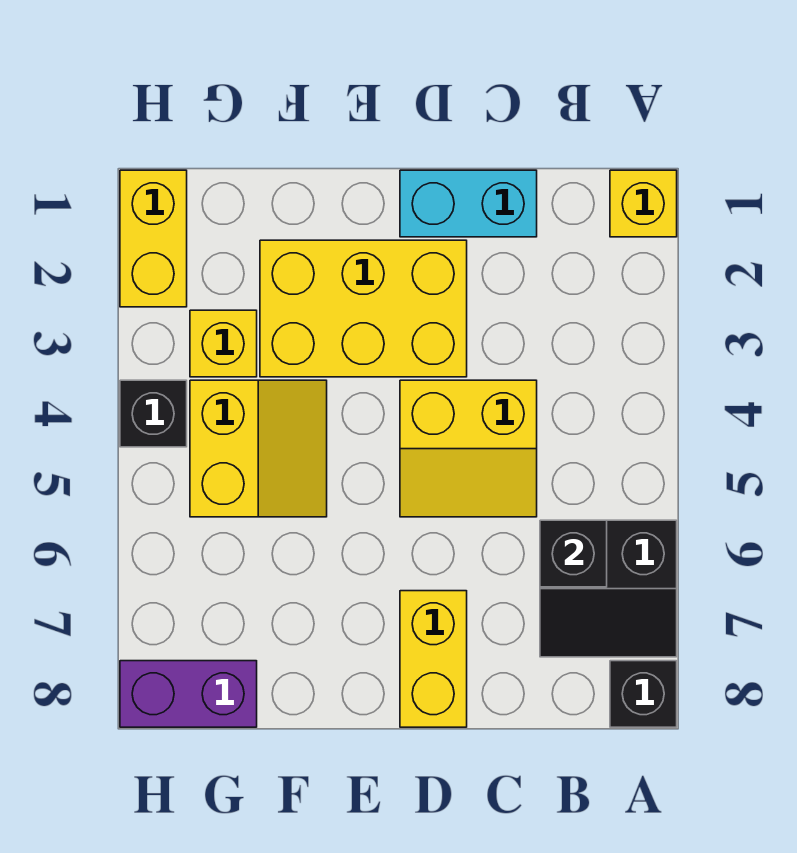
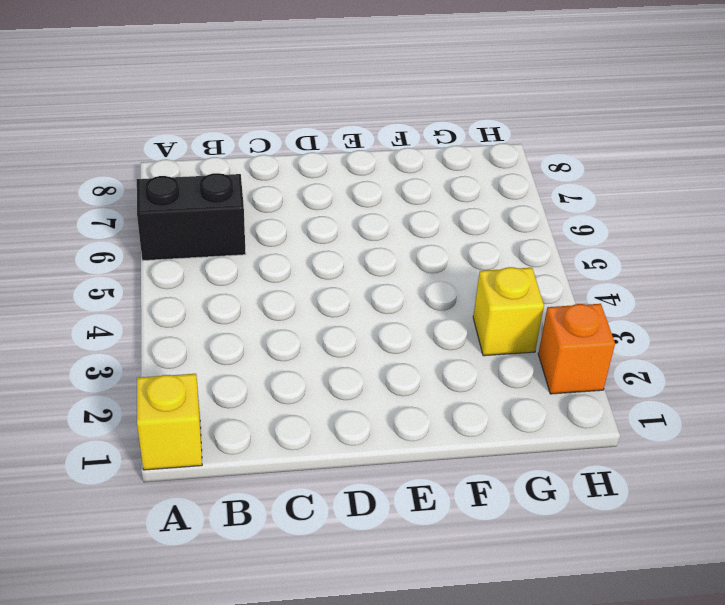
orange brick H2 level 1 -> yellow brick H1:H2 level 1
none -> black brick A8 level 1
none -> cyan brick C1:D1 level 1
none -> yellow slope C4:D5 level 1 top 4

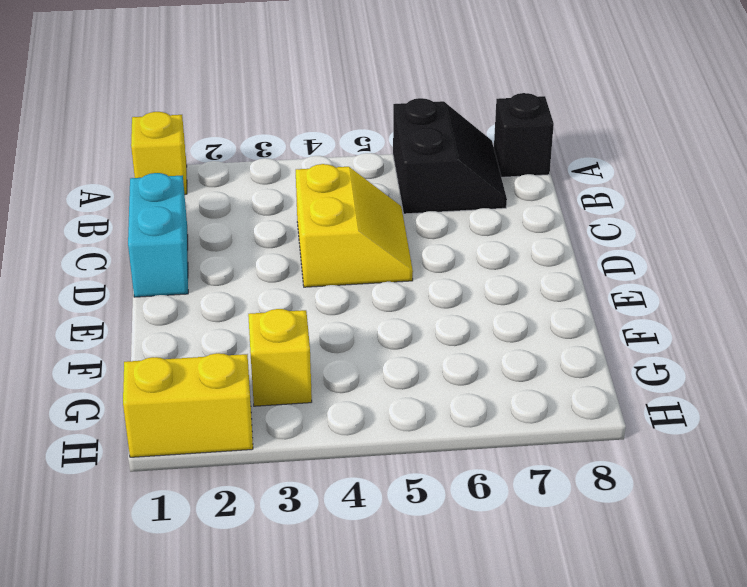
none -> yellow brick D2:F3 level 1
none -> yellow brick D7:D8 level 1
none -> yellow slope F4:G5 level 1 top G

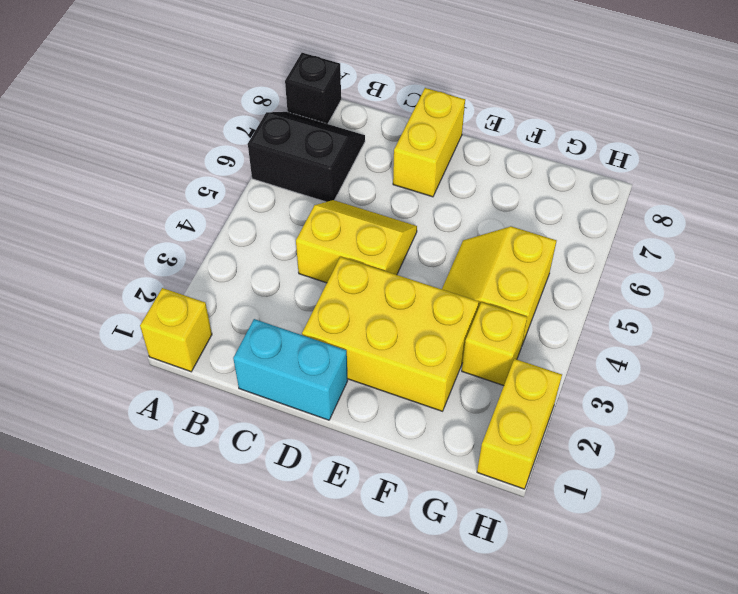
none -> purple brick G8:H8 level 1
none -> black brick H4 level 1
none -> black brick B6 level 2

